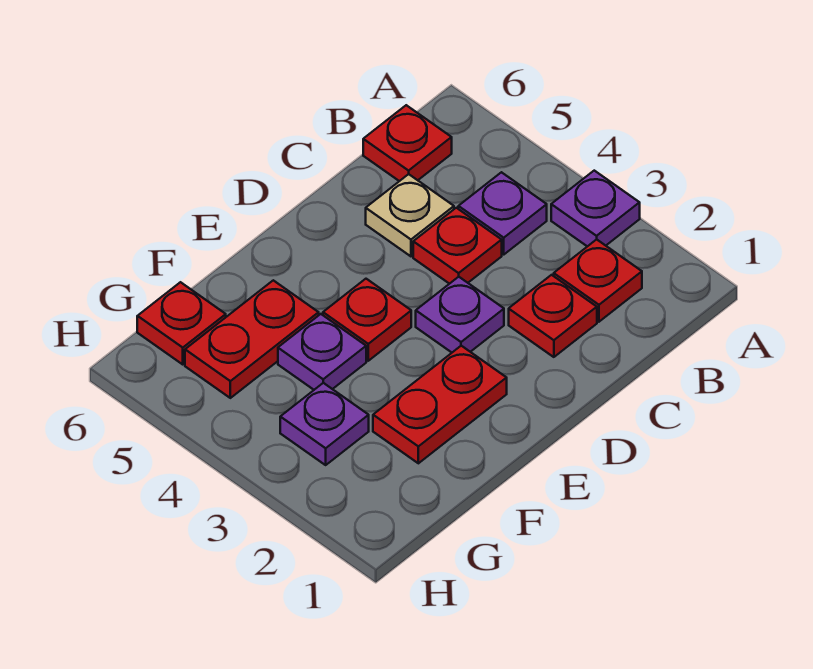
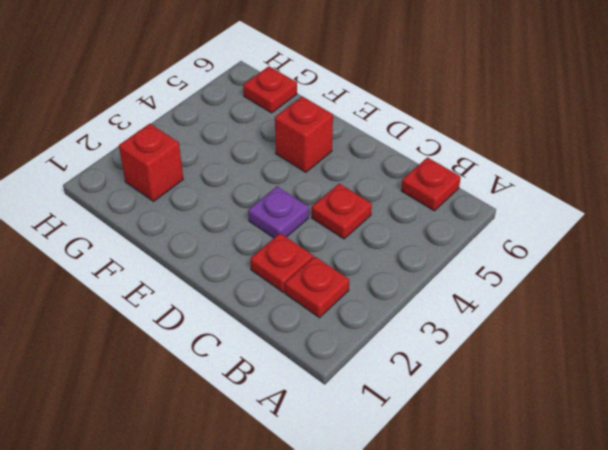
red brick E5 level 1 -> none
red brick G2 level 1 -> none
none -> purple plate A3 level 1
none -> purple plate B4 level 1
none -> tan plate C5 level 1

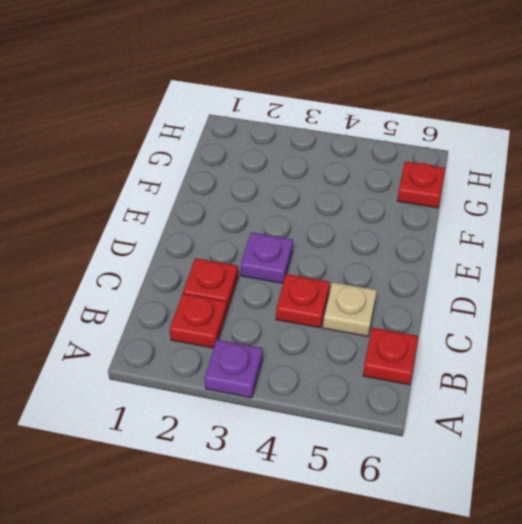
none -> purple plate B4 level 1
none -> red plate E2:F2 level 1
none -> red plate E4 level 1

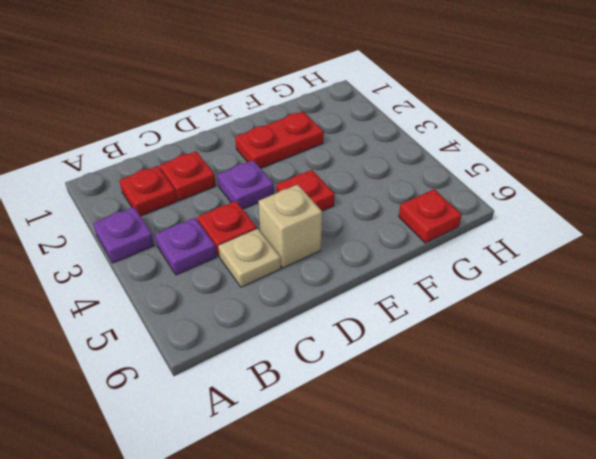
tan brick D5 level 1 -> none
none -> red plate B6 level 1
none -> purple plate F4 level 1
none -> red plate F5:G5 level 1

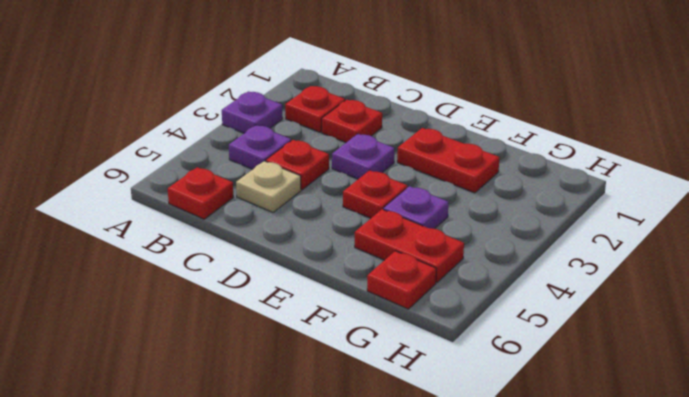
none -> purple plate G3 level 1

